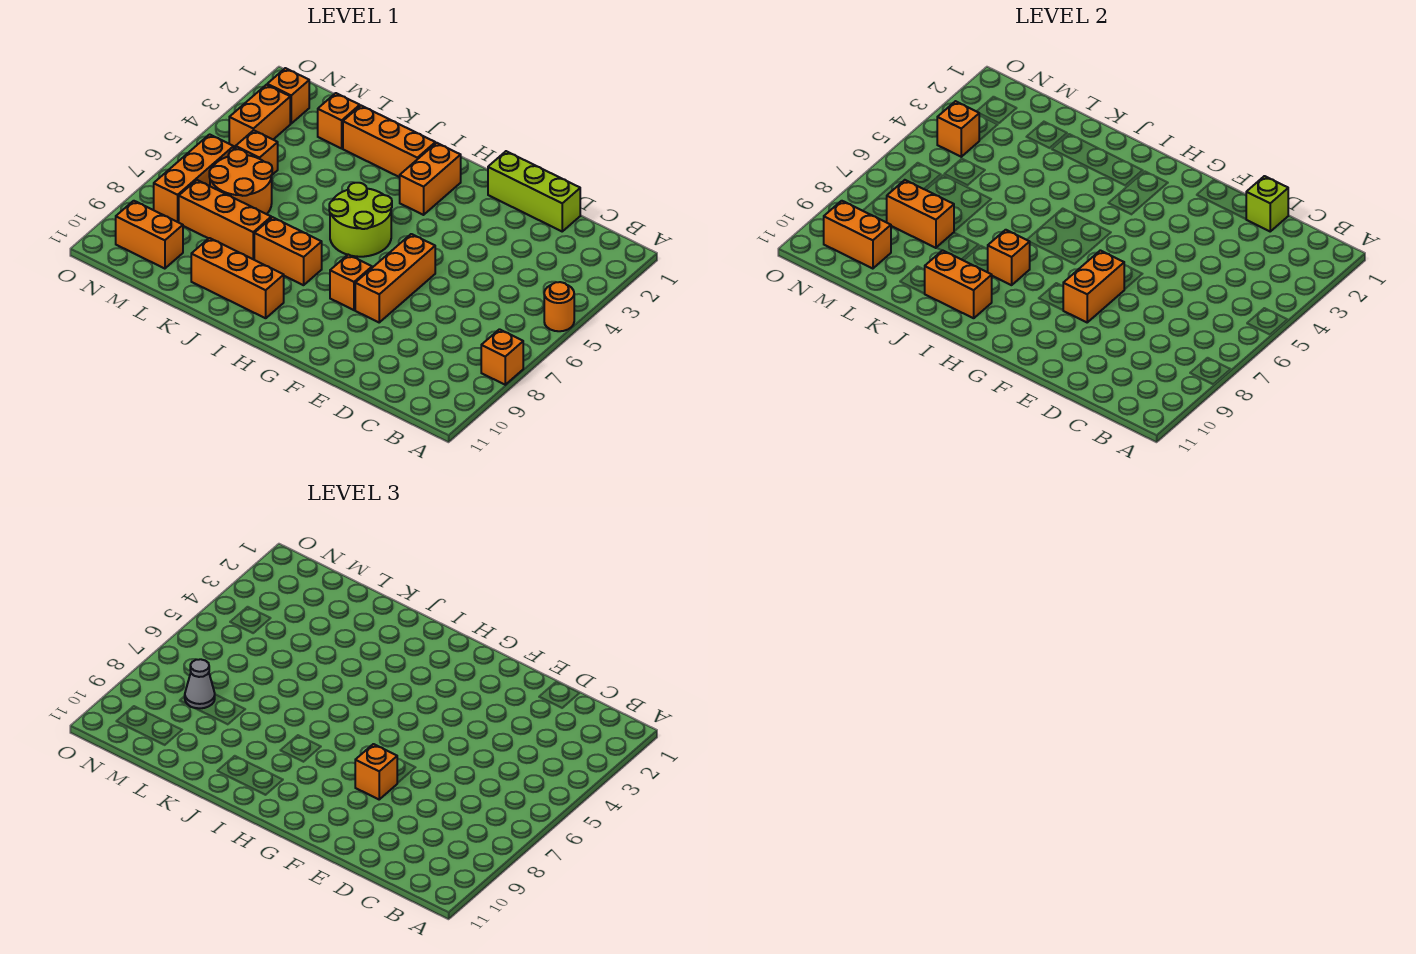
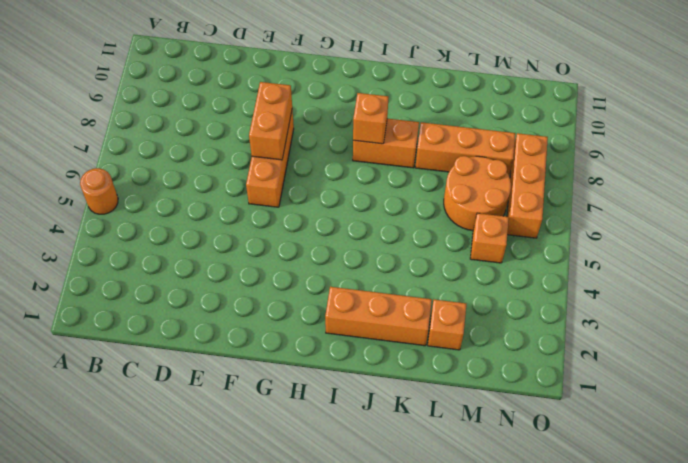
none -> orange brick A8 level 1
none -> lime brick D1:F1 level 1
none -> orange brick G8 level 1

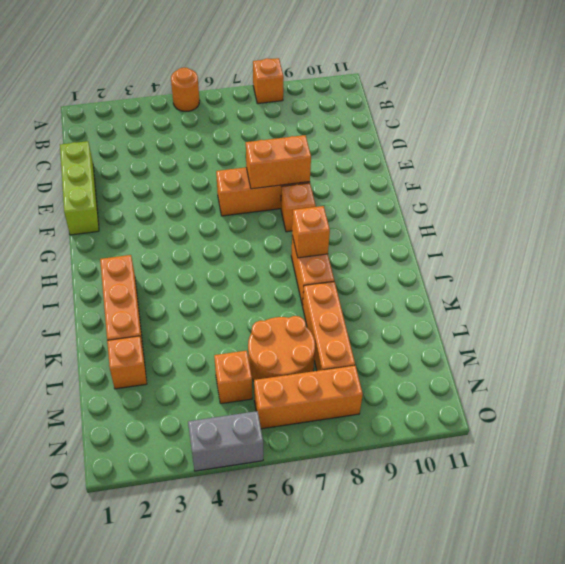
grey brick O4:O5 level 1 -> none
none -> orange brick H2:H3 level 1
none -> lime round brick H5:I6 level 1
none -> orange brick I10:K10 level 1

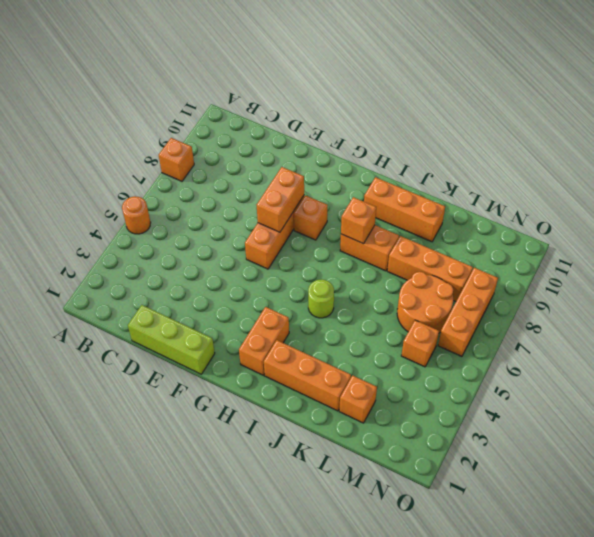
lime round brick I5 level 1 -> lime round brick H5:I6 level 1
none -> orange brick M10:N10 level 1
none -> orange brick N2 level 1
none -> orange brick N3:N4 level 1

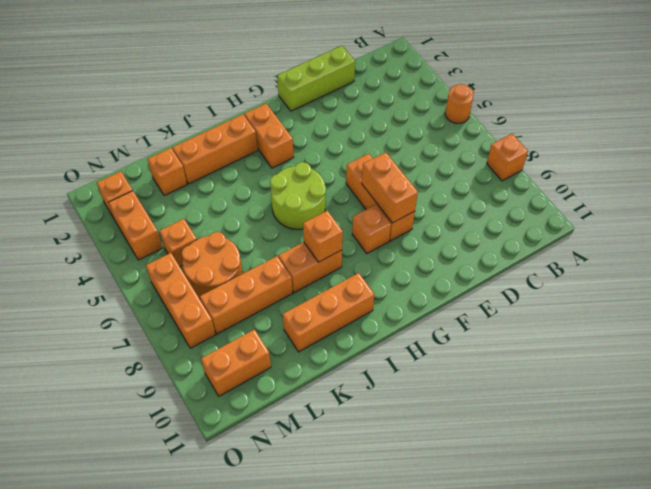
none -> lime brick D1 level 2
none -> orange brick I10:J10 level 2
none -> orange brick L8:M8 level 2

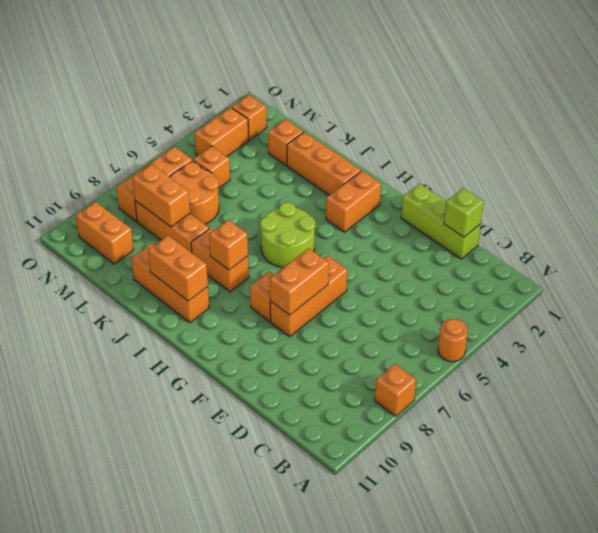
none -> orange brick M10:N10 level 2
none -> orange brick N4 level 2
none -> orange brick F8 level 3

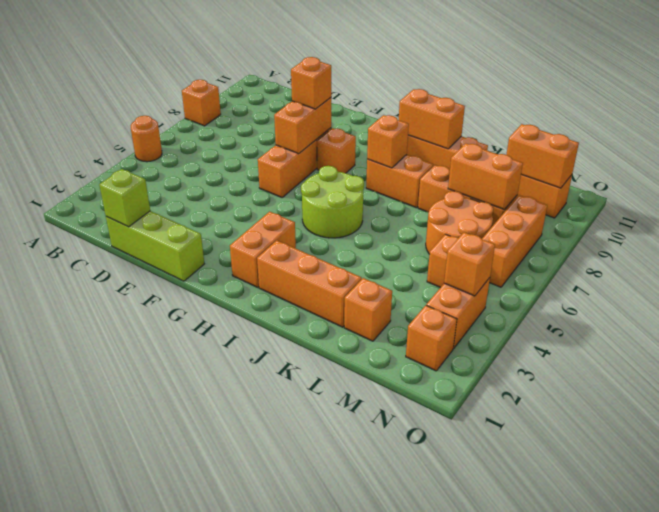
none -> grey cone M8 level 3

